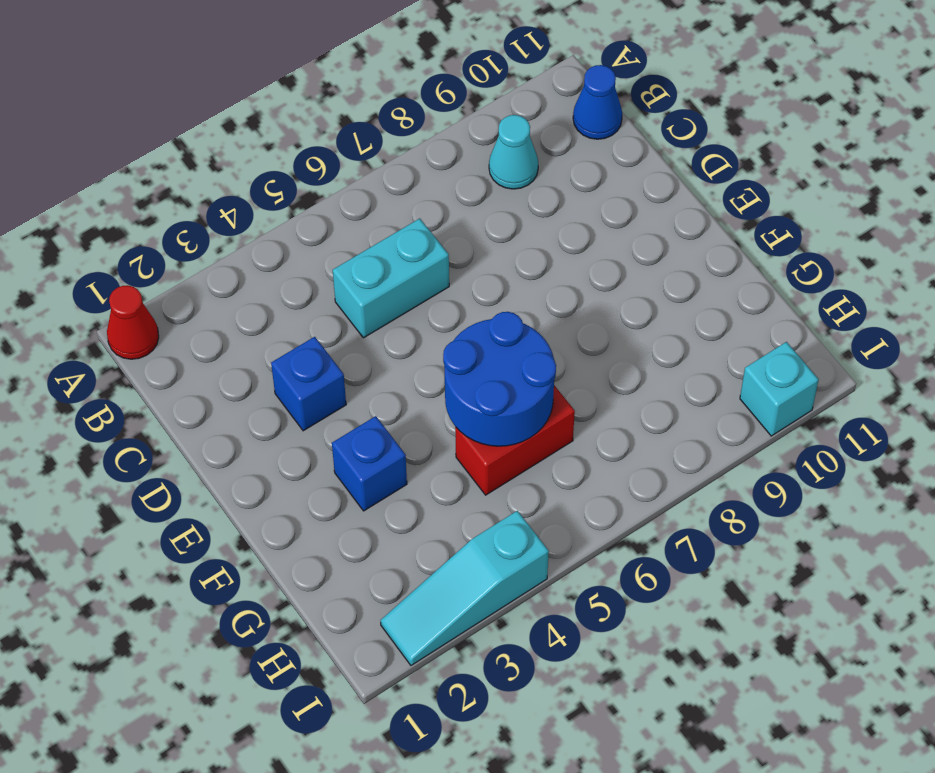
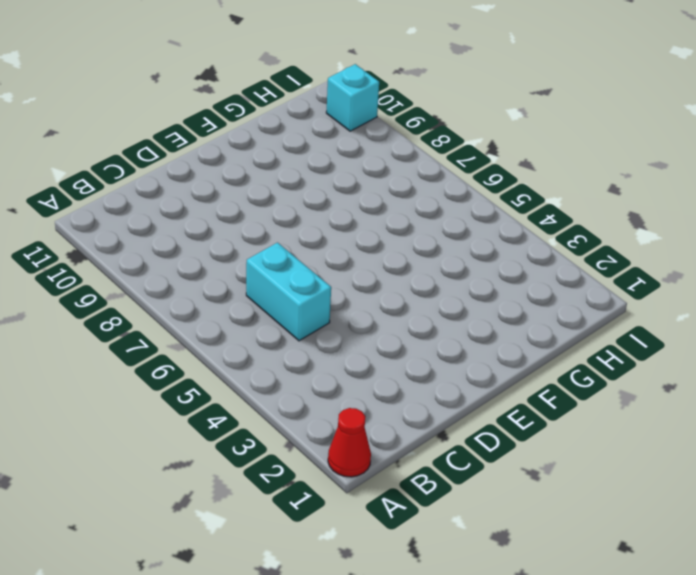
none -> cyan cone B9 level 1
none -> blue cone B11 level 1

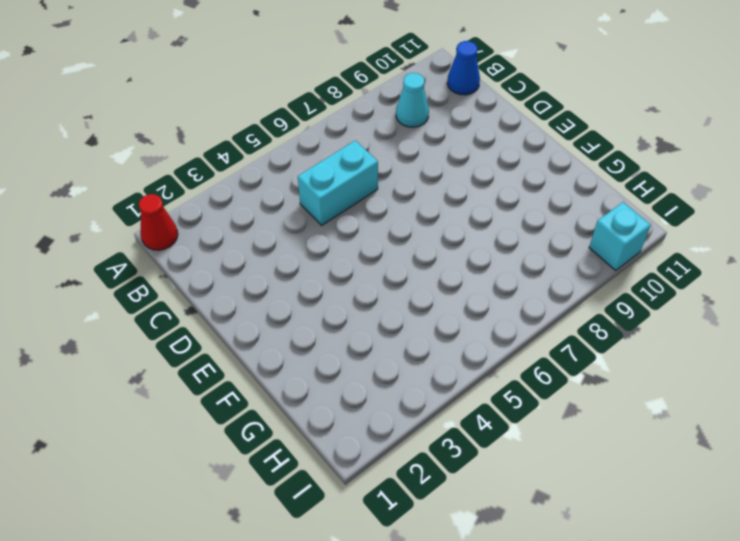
none -> blue brick D3 level 1
none -> blue brick F3 level 1

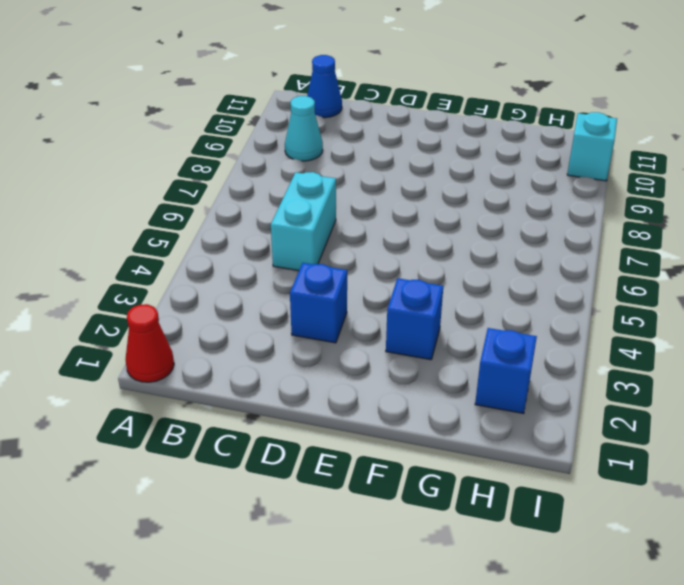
blue brick H2 level 1 -> none
none -> red brick G5:G6 level 1
none -> cyan slope I2:I4 level 1 top 4

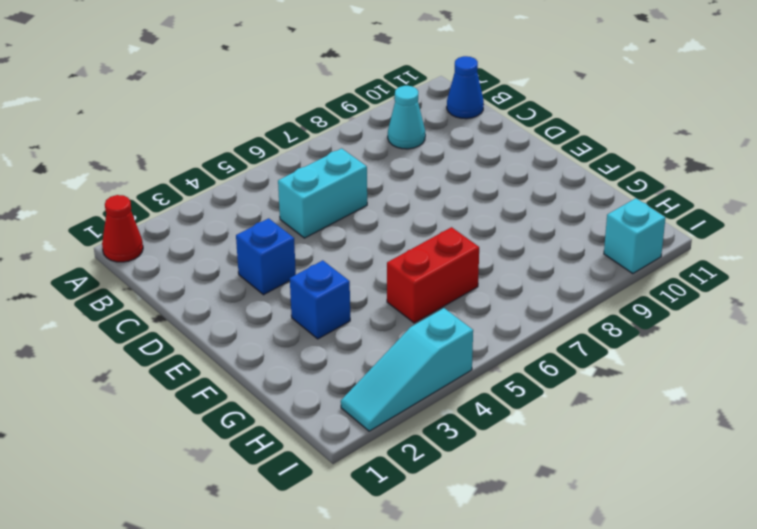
none -> blue round brick F5:G6 level 2

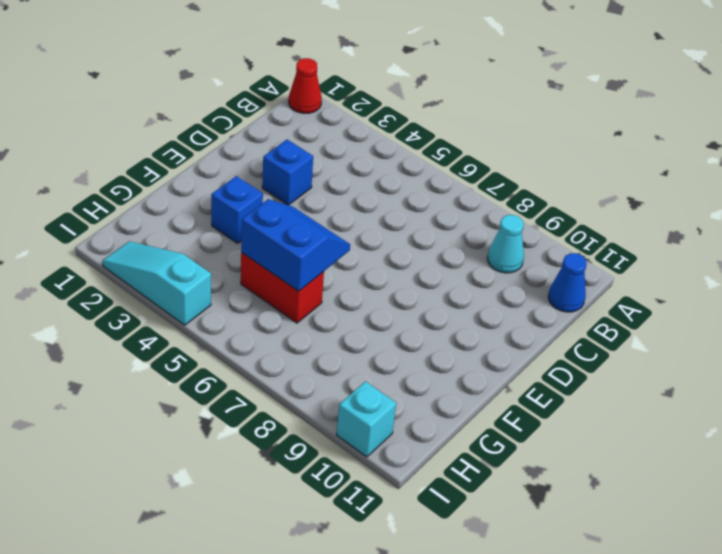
blue slope F5:G6 level 2 top G -> blue round brick F5:G6 level 2
none -> cyan brick C5:C6 level 1

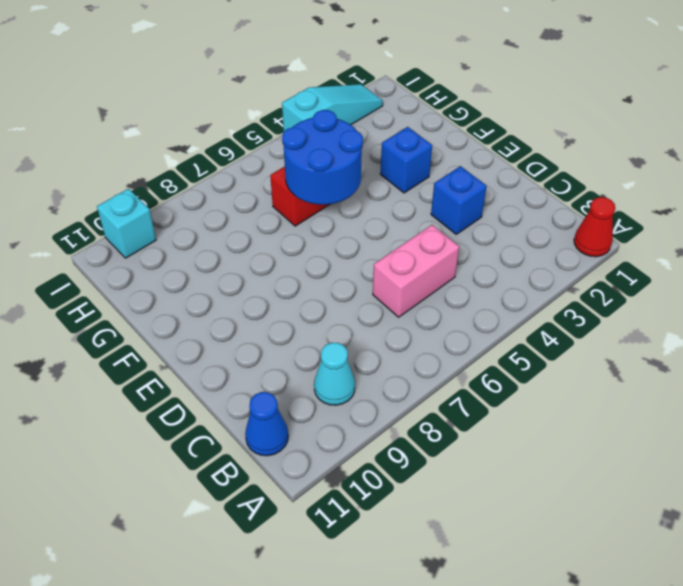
pink brick C5:C6 level 1 -> cyan brick C5:C6 level 1

